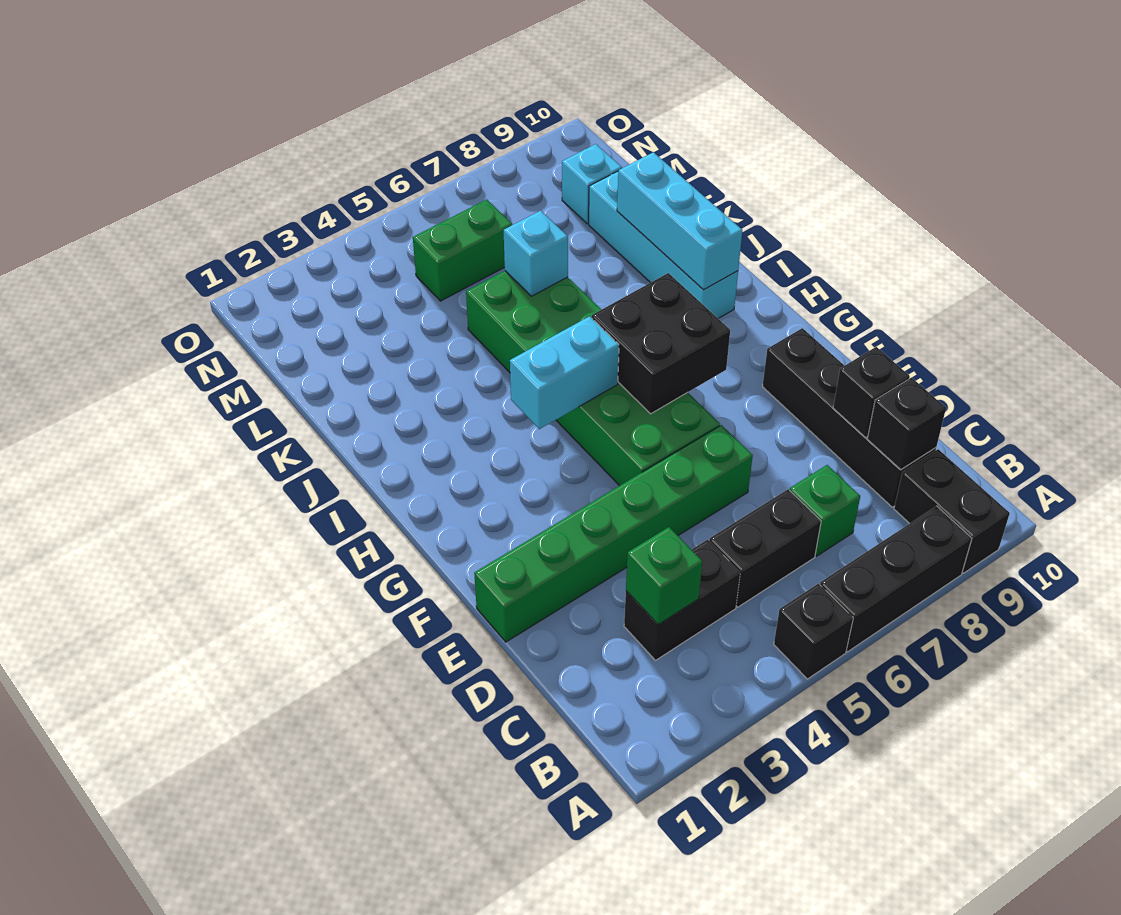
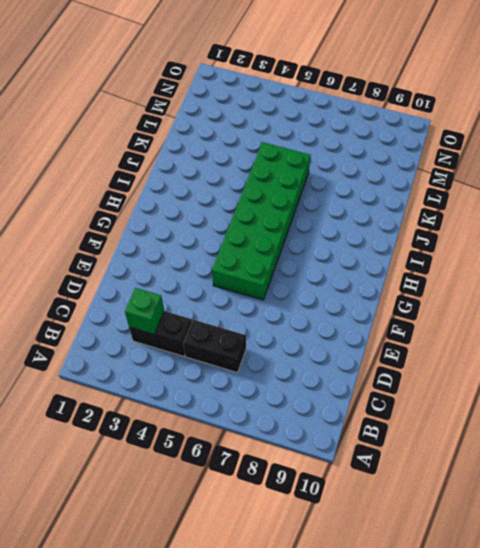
none -> black brick A5 level 1
none -> black brick A6:A8 level 1
none -> black brick A9:B9 level 1

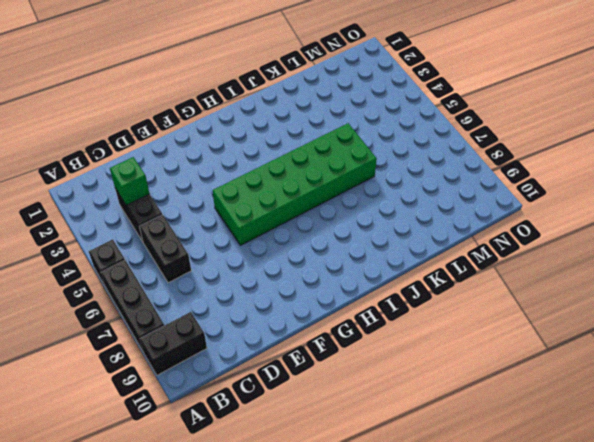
none -> green brick C7 level 1
none -> black brick C9:F9 level 1
none -> green brick E1:E6 level 1

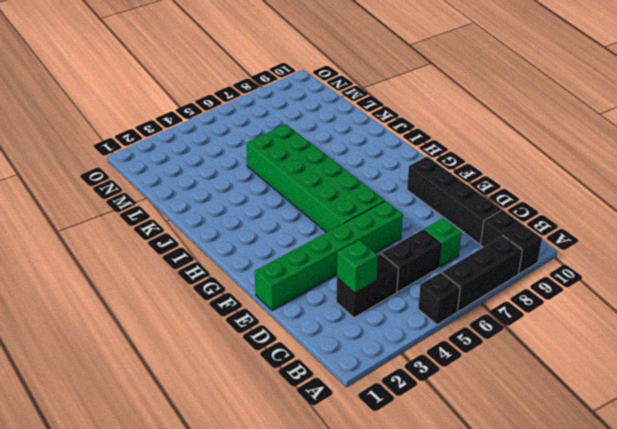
none -> cyan brick I9:L9 level 1
none -> green brick M5:M6 level 1
none -> cyan brick M9 level 1

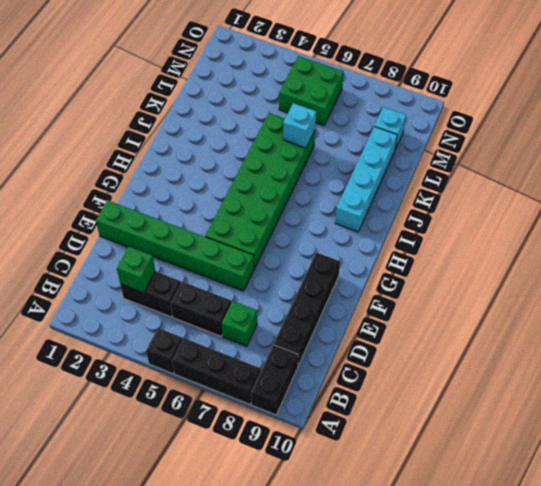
green brick M5:N6 level 1 -> green brick M5:M6 level 1
none -> black brick C9 level 2
none -> black brick D9 level 2
none -> black brick G6:H7 level 2

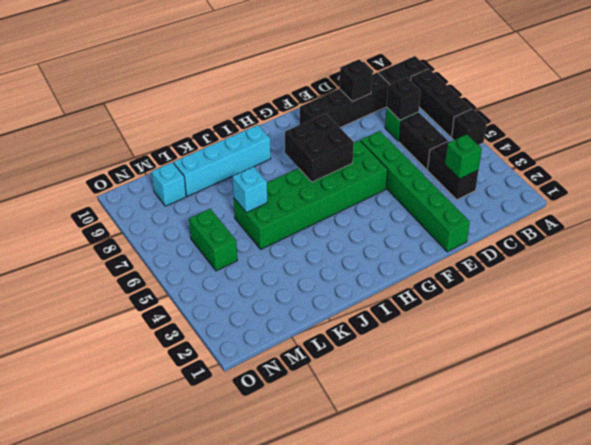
black brick C7 level 2 -> black brick C9 level 2
none -> cyan brick H4:H5 level 2
none -> cyan brick I9:K9 level 2

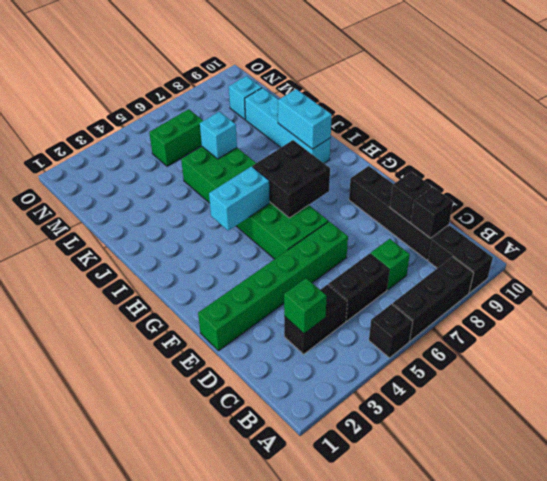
cyan brick I9:J9 level 2 -> cyan brick I9:K9 level 2

